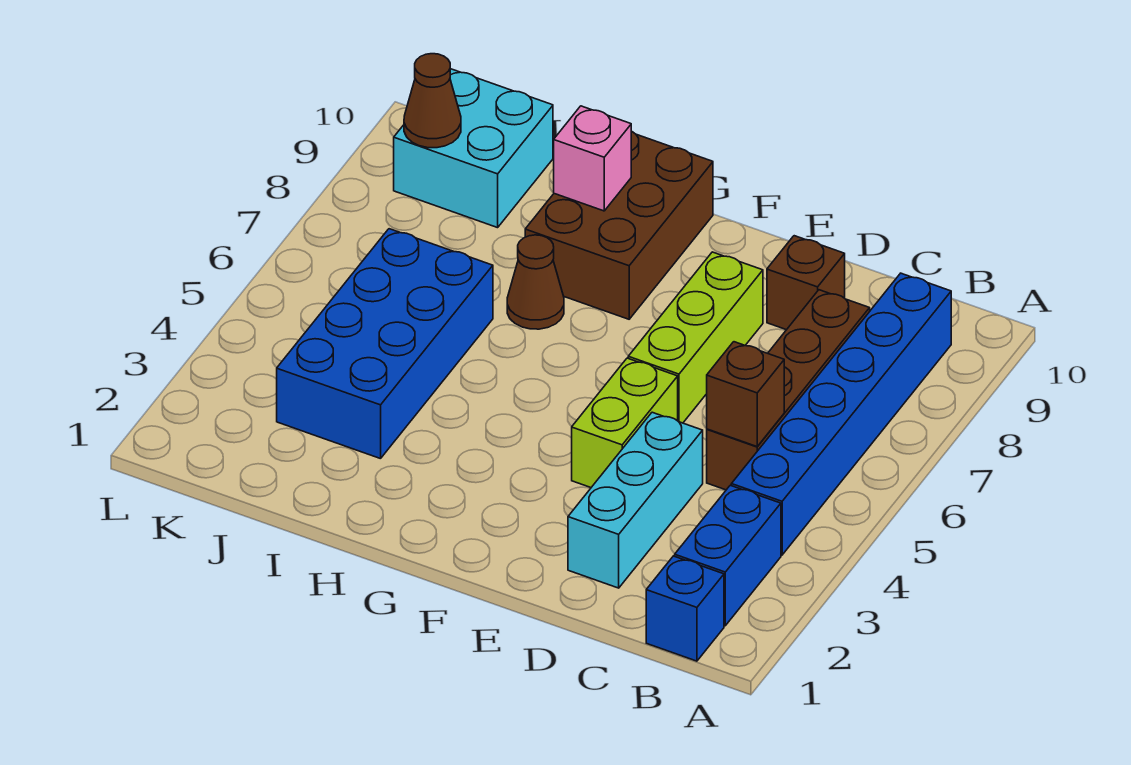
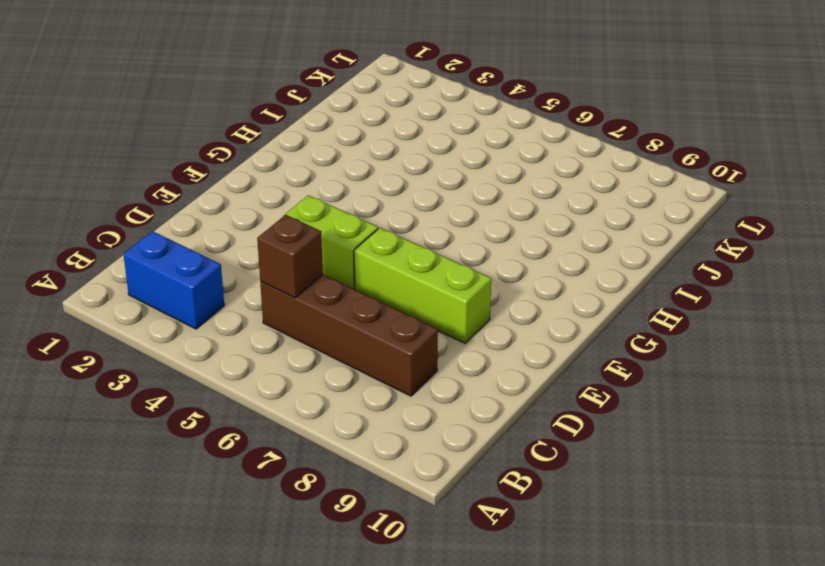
none -> blue brick B1 level 1
none -> blue brick B4:B9 level 1
none -> cyan brick D2:D4 level 1

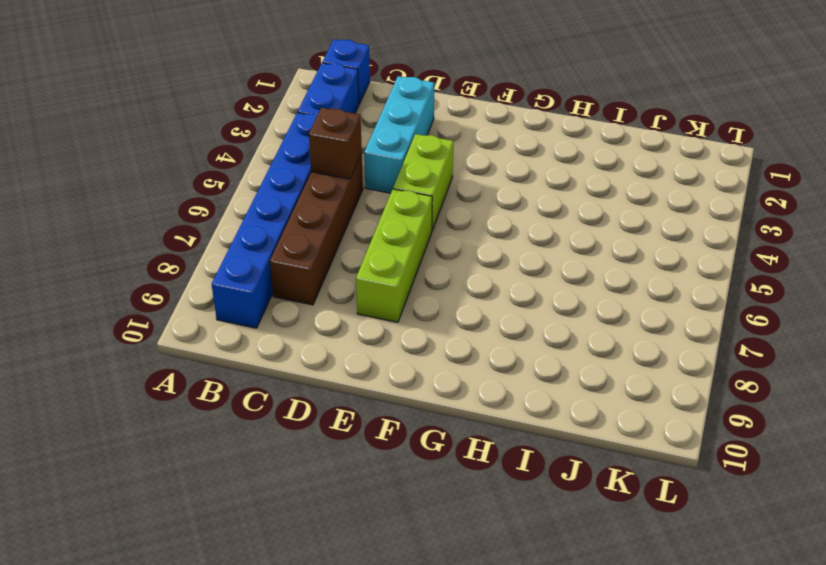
none -> brown brick D9 level 1
none -> brown brick G8:H10 level 1
none -> brown cone H7 level 1

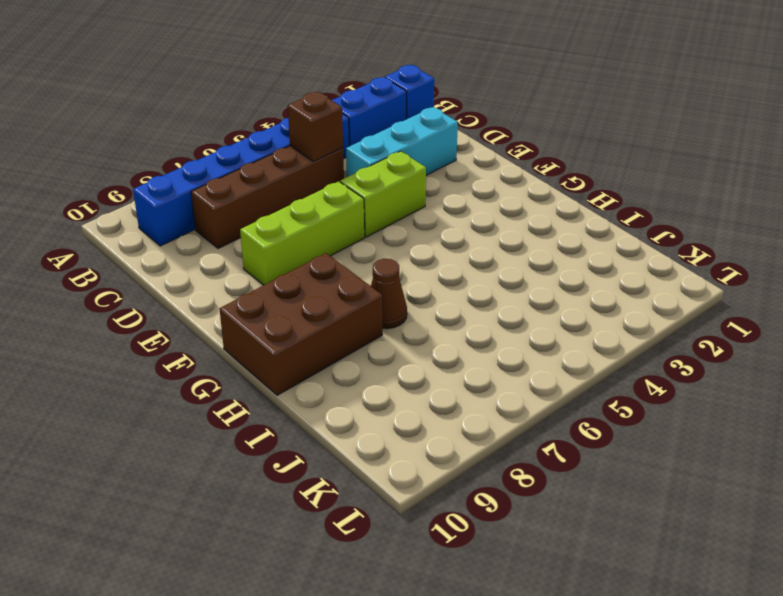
none -> brown brick D9 level 1
none -> blue brick I3:J6 level 1
none -> cyan brick J9:K10 level 1

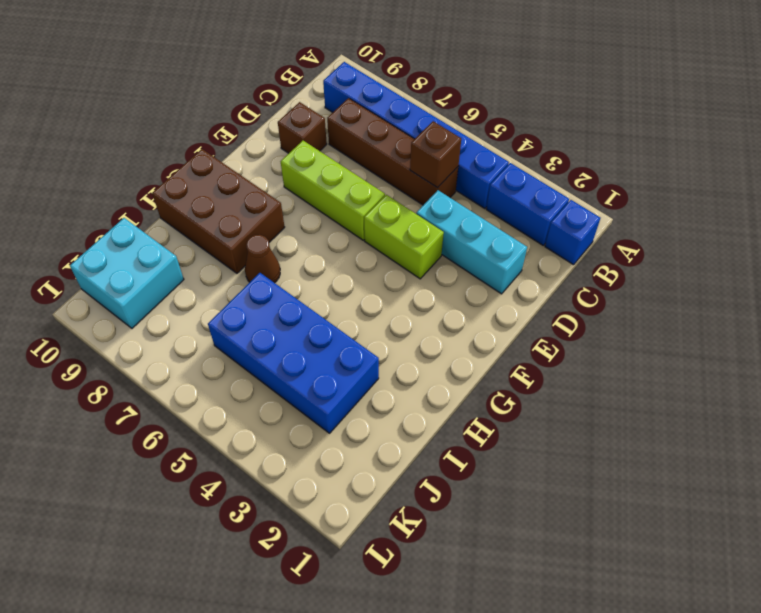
none -> pink brick H9 level 2
none -> brown cone K9 level 2

